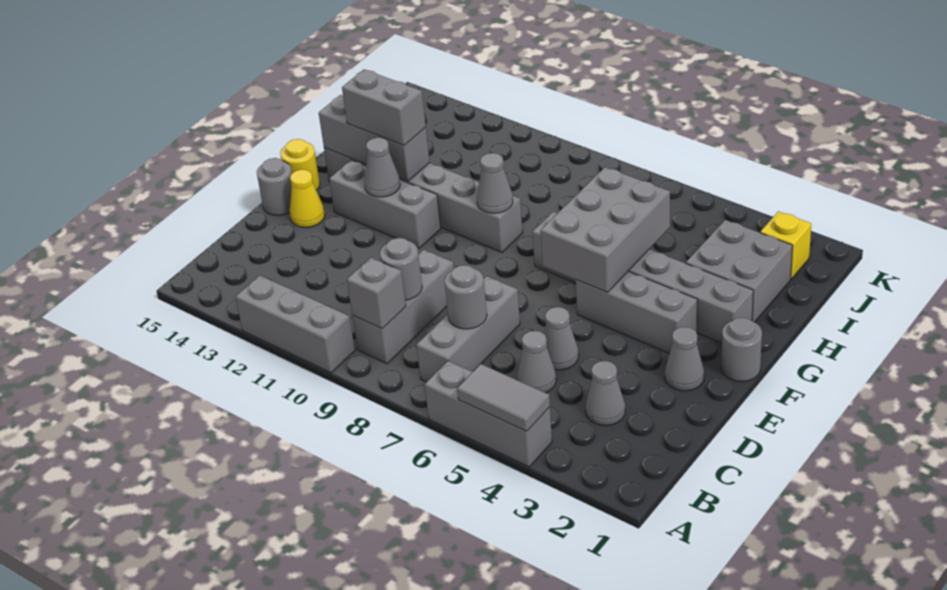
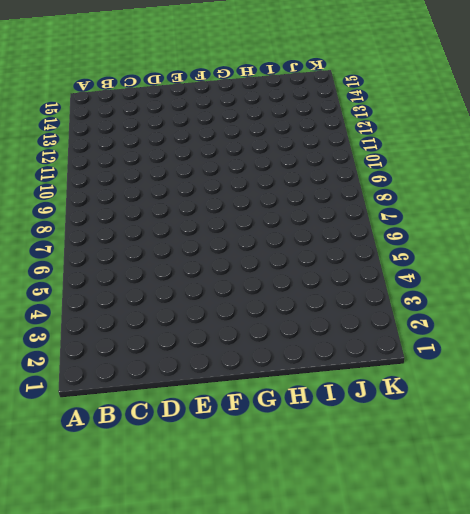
none -> grey brick A4:A6 level 1
none -> grey brick A10:A12 level 1
none -> grey brick B7:D7 level 1

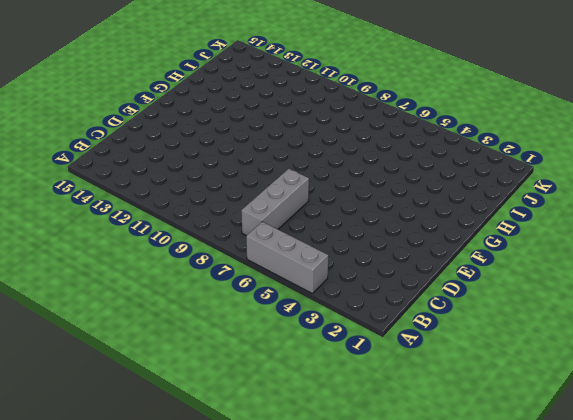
none -> grey brick A10:A12 level 1
none -> grey brick B9:D9 level 1
none -> grey cone C3 level 1

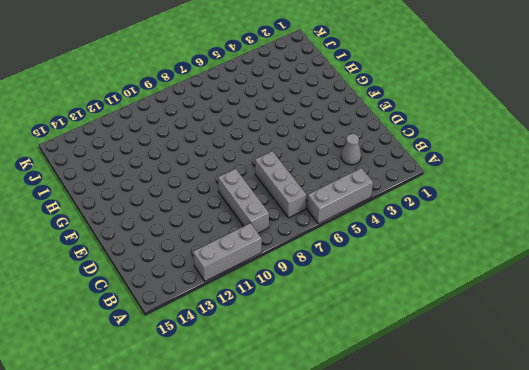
none -> grey cone C5 level 1
none -> grey cone D5 level 1
none -> grey cone E2 level 1

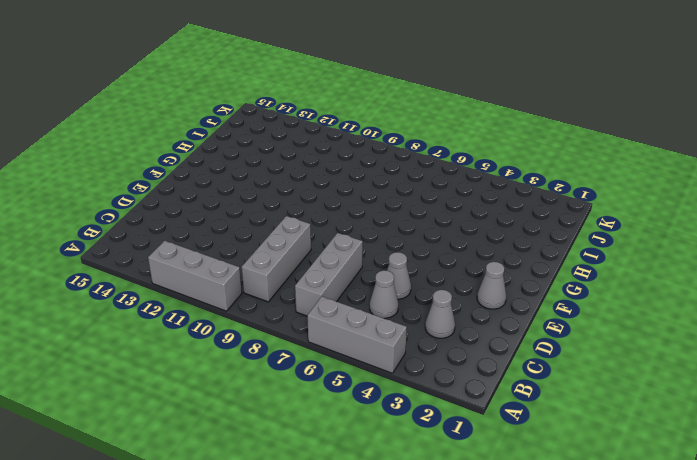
none -> yellow cone E14 level 1
none -> grey round brick E15 level 1
none -> grey round brick F1 level 1

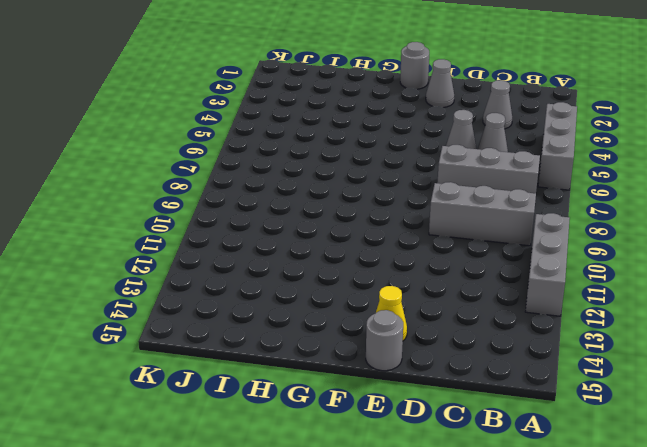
none -> grey brick F3:F5 level 1
none -> grey brick F11:F13 level 1
none -> yellow round brick F15 level 1

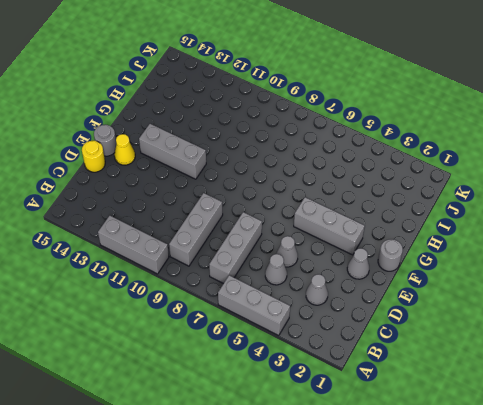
yellow round brick D15 level 1 -> yellow round brick F15 level 1
none -> grey brick G2:G7 level 1
none -> grey brick G9:G14 level 1
none -> grey brick H2:I3 level 1

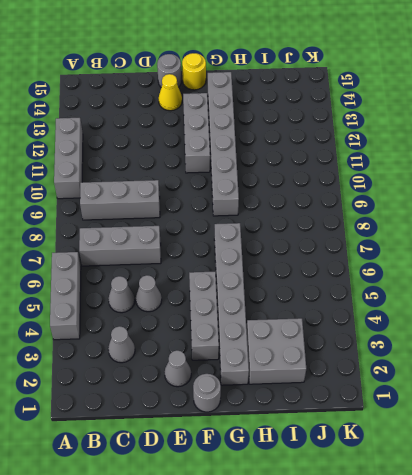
none -> yellow brick J2 level 1
none -> grey tile A4:A5 level 2
none -> grey brick B9 level 2

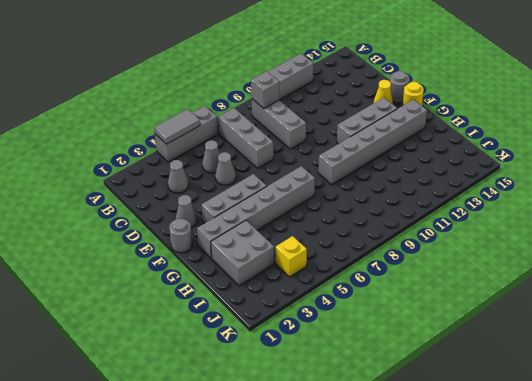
yellow brick J4 level 1 -> yellow brick J2 level 1
none -> grey round brick C7 level 2
none -> grey round brick C9 level 2
none -> grey brick F5:H6 level 2

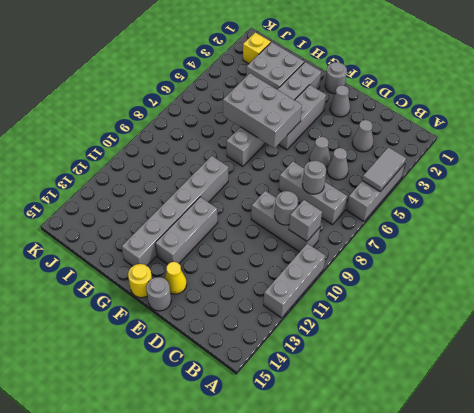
none -> grey cone F12 level 2
none -> grey cone G9 level 2
none -> grey brick G12:G14 level 2

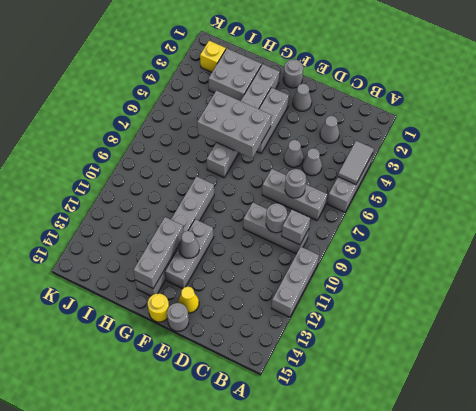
none -> grey cone G9 level 2
none -> grey brick G12:G13 level 3

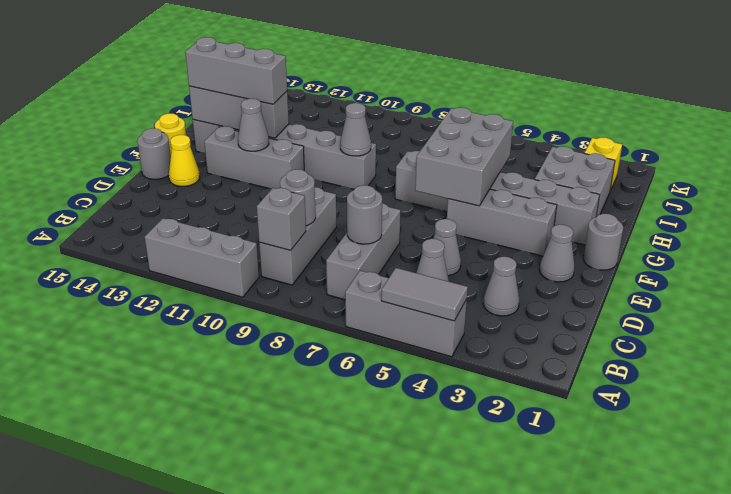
grey brick G12:G14 level 3 -> grey brick G12:G13 level 3

